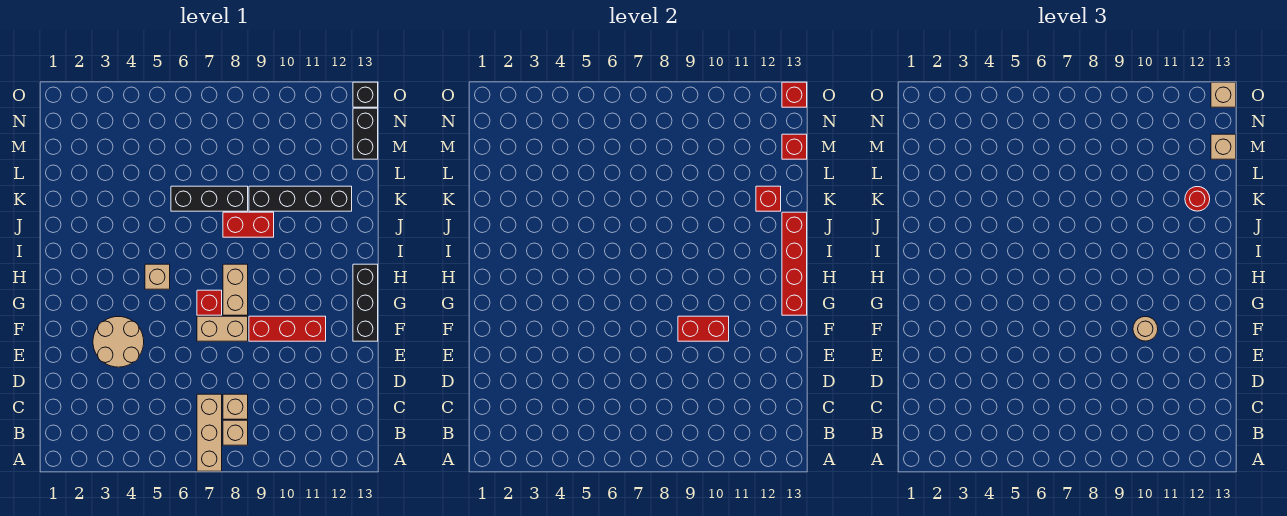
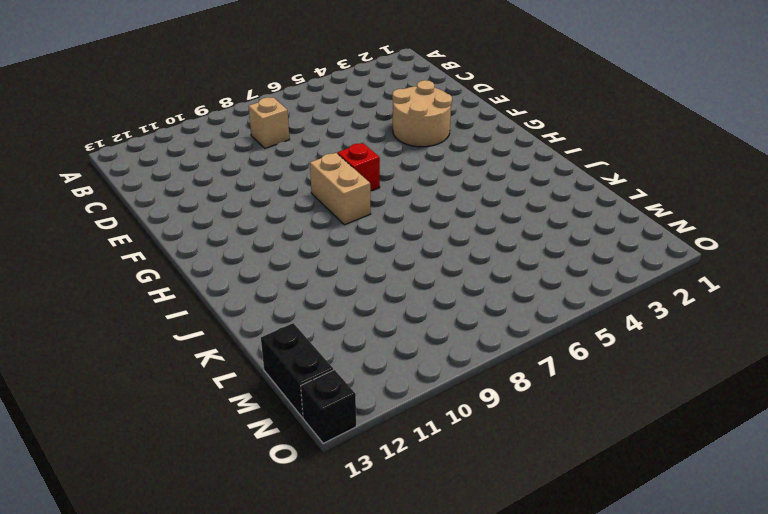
none -> tan brick A7:C7 level 1
none -> tan brick B8 level 1
none -> tan brick F7:F8 level 1

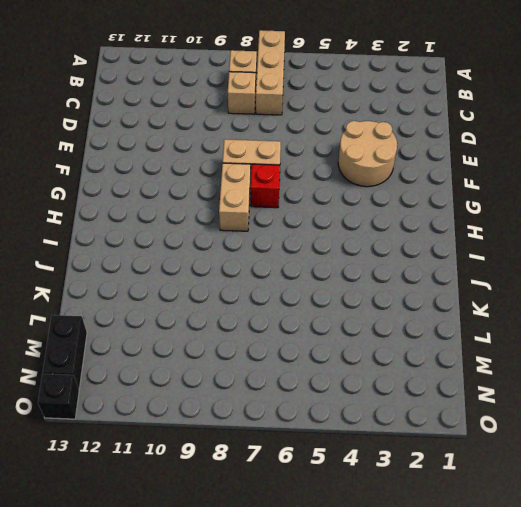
none -> red brick F9:F11 level 1
none -> black brick F13:H13 level 1
none -> tan brick H5 level 1

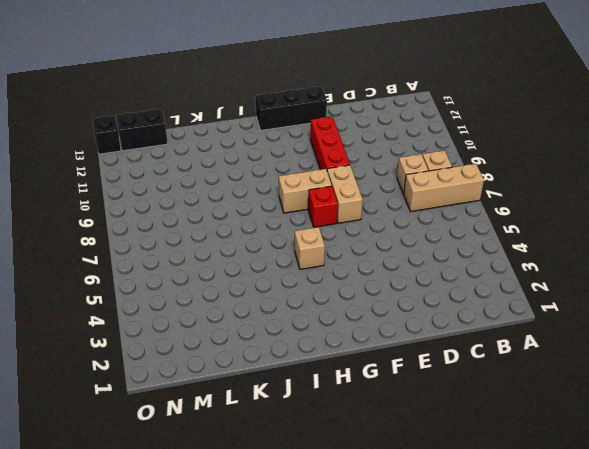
none -> tan round brick E3:F4 level 1
none -> red brick J8:J9 level 1
none -> black brick K6:K8 level 1

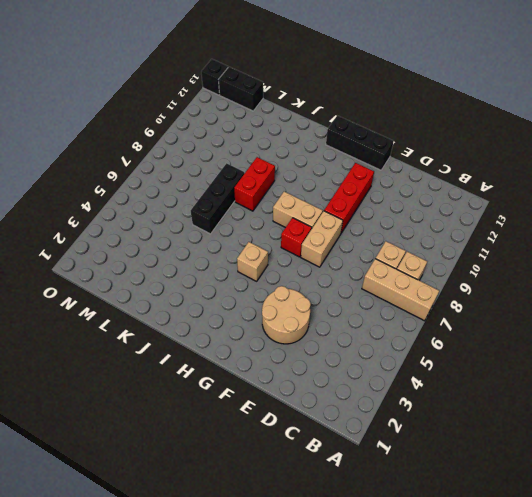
none -> black brick K9:K12 level 1
none -> red brick F9:F10 level 2
none -> red brick G13:J13 level 2

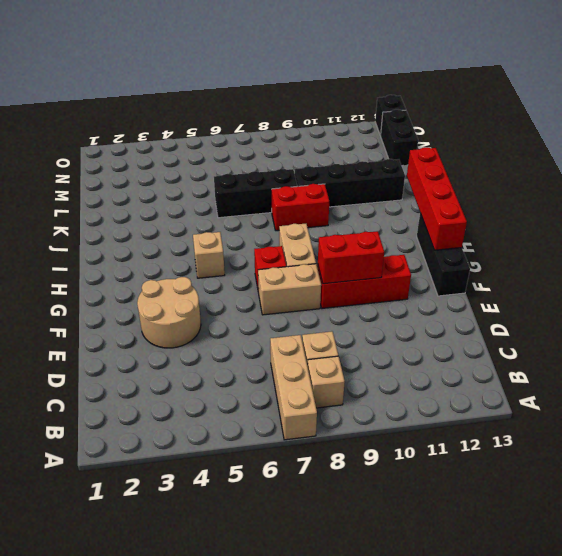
none -> red brick K12 level 2
none -> red brick M13 level 2
none -> red brick O13 level 2

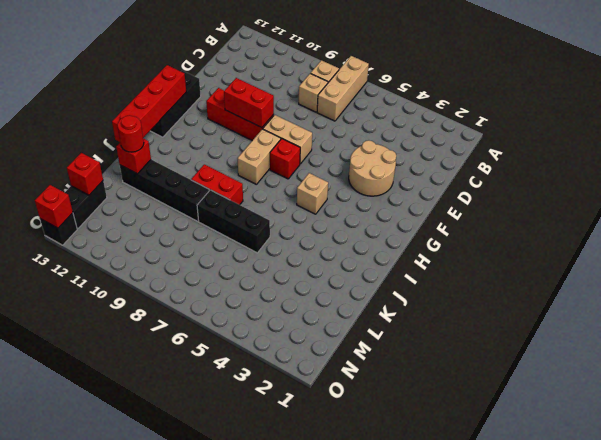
none -> tan round brick F10 level 3
none -> tan brick M13 level 3
none -> tan brick O13 level 3

